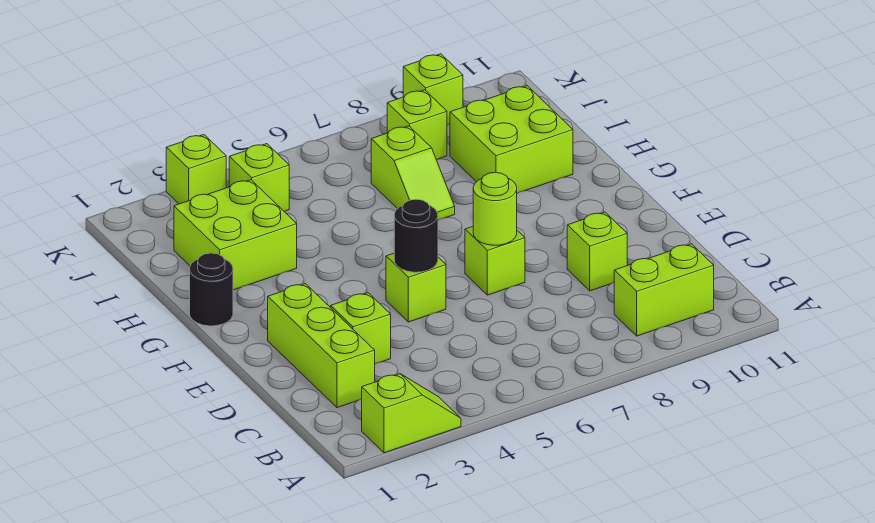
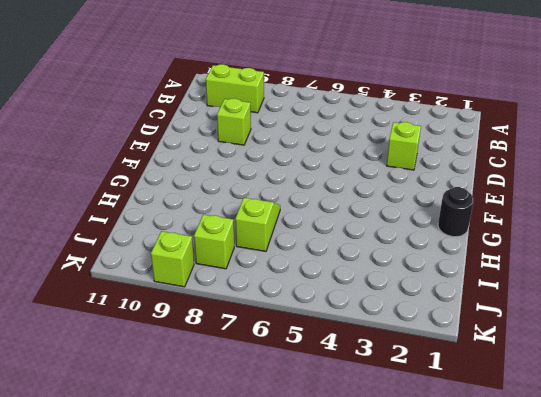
none -> lime slope A2:A3 level 1 top 2
none -> lime brick C2:E2 level 1
none -> lime brick E5 level 1

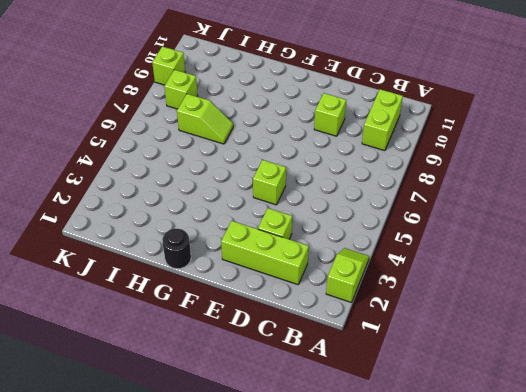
none -> lime brick E7 level 1
none -> lime brick H2:I3 level 1
none -> lime brick H9:I10 level 1

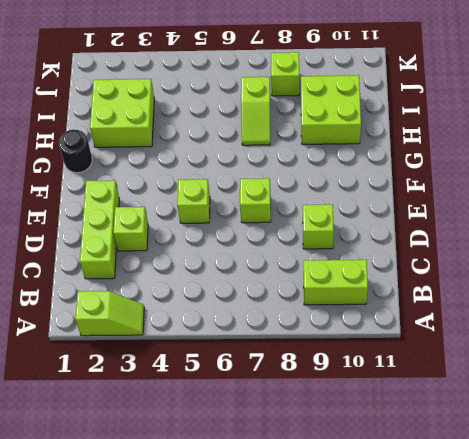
none -> lime brick J4 level 1
none -> lime brick K3 level 1
none -> lime brick K9 level 1

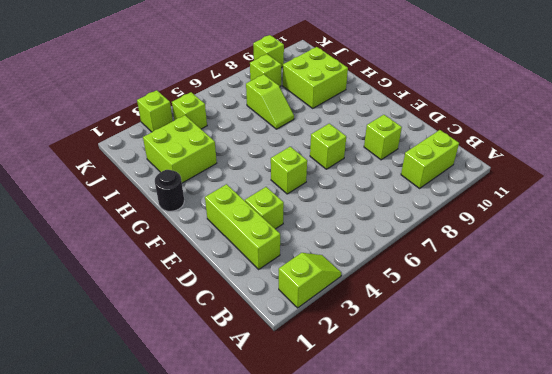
none -> black round brick E5 level 2
none -> lime round brick E7 level 2

